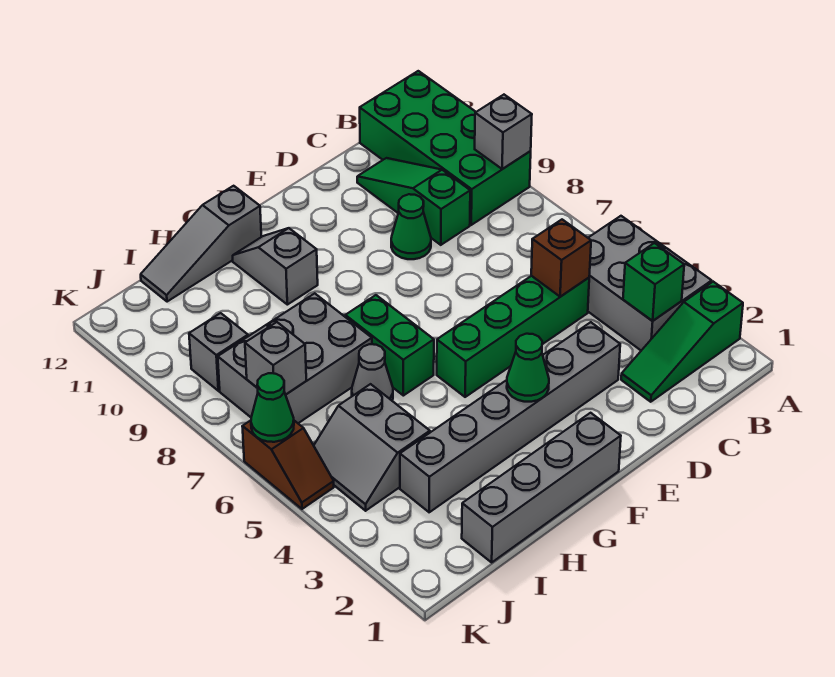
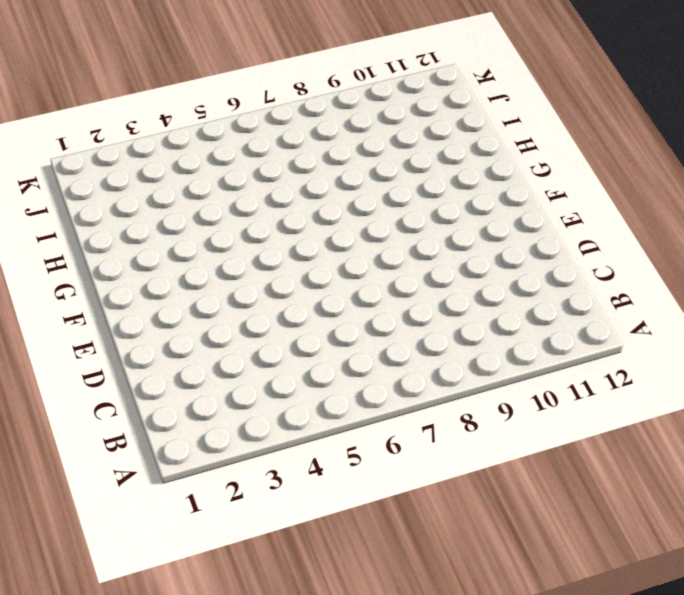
none -> green slope A2:C2 level 1 top A
none -> grey brick A3:B5 level 1
none -> green brick A9:B12 level 1

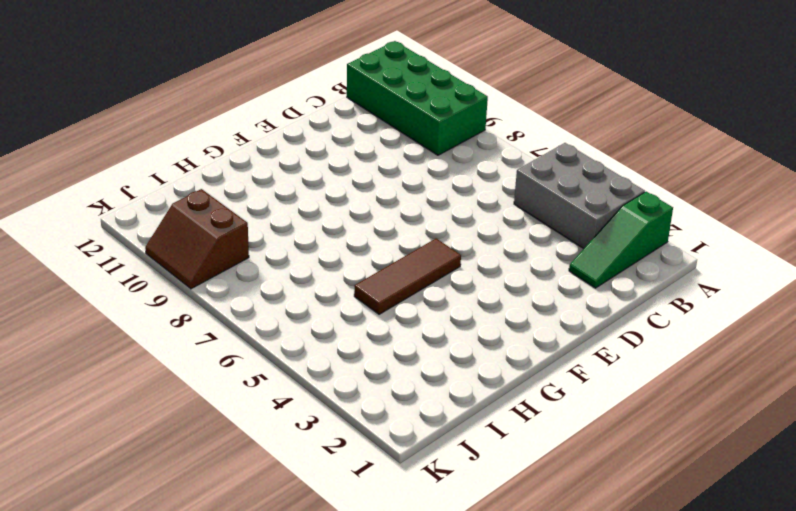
brown tile F5:H5 level 1 -> green brick C5:F5 level 1
brown slope J9:K10 level 1 top J -> grey brick J9 level 1
none -> green slope C9:C11 level 1 top 9
none -> grey brick D3:I3 level 1
none -> green cone D9 level 1

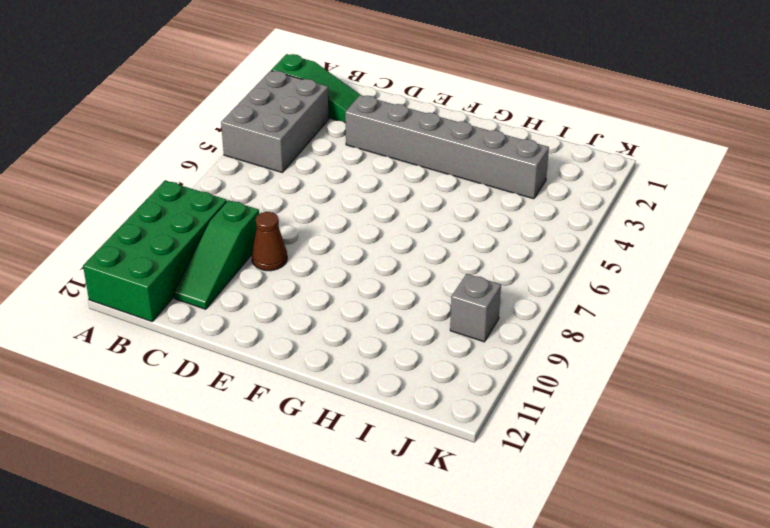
brown cone D9 level 1 -> green cone D9 level 1
none -> green brick C5:F5 level 1
none -> grey brick F1:I1 level 1
none -> green brick G6:G7 level 1

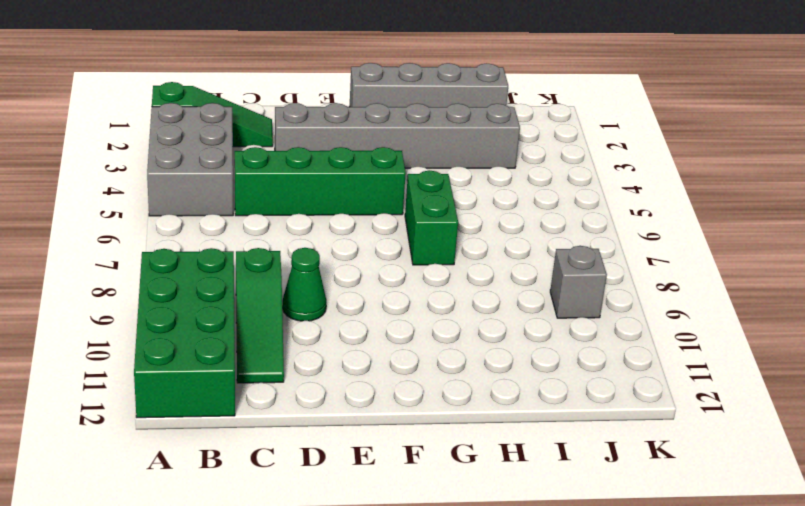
none -> grey slope G10:G11 level 1 top 10
none -> grey slope G12:I12 level 1 top G
none -> grey cone H6 level 1

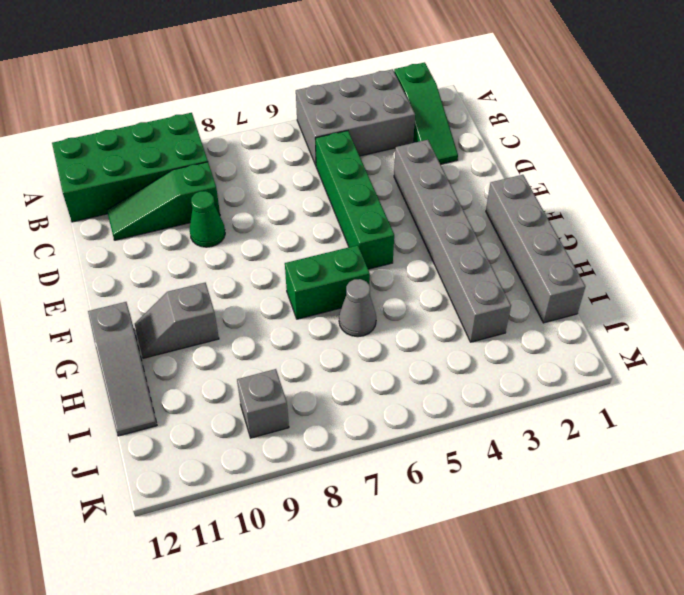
none -> grey brick H7:J8 level 1
none -> grey slope I4:J5 level 1 top I
none -> brown slope K5:K6 level 1 top 6

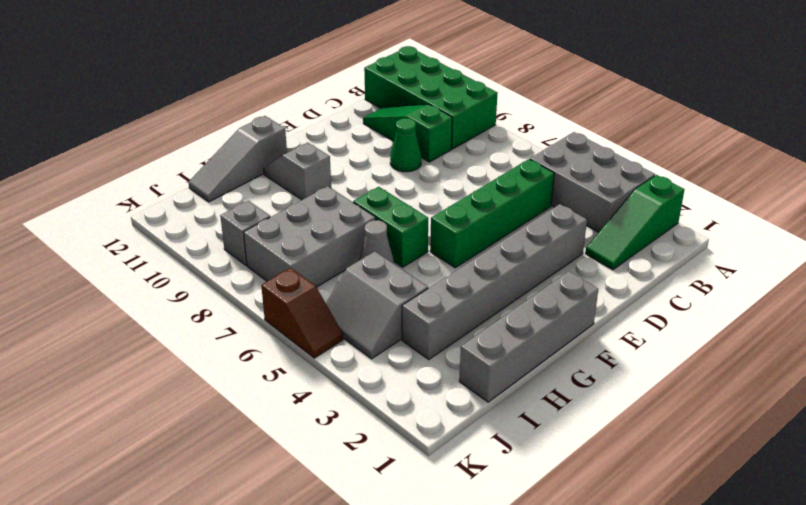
none -> grey brick A9 level 2
none -> green brick B3 level 2
none -> brown brick C5 level 2

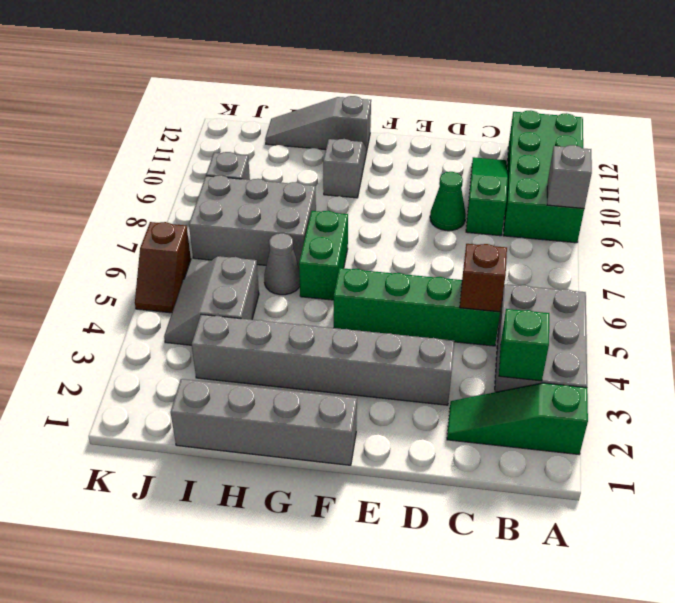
none -> green cone F3 level 2
none -> grey brick J7 level 2
none -> green cone K6 level 2

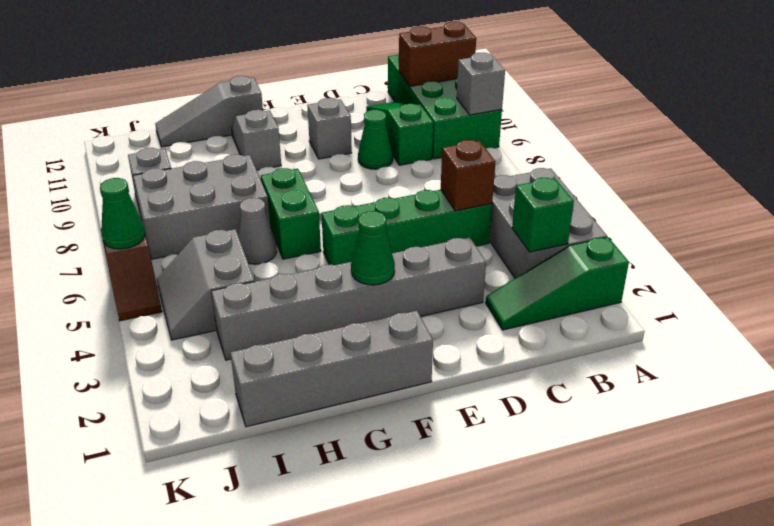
brown brick A11:B11 level 2 -> none
grey brick E10 level 1 -> grey brick J7 level 2

